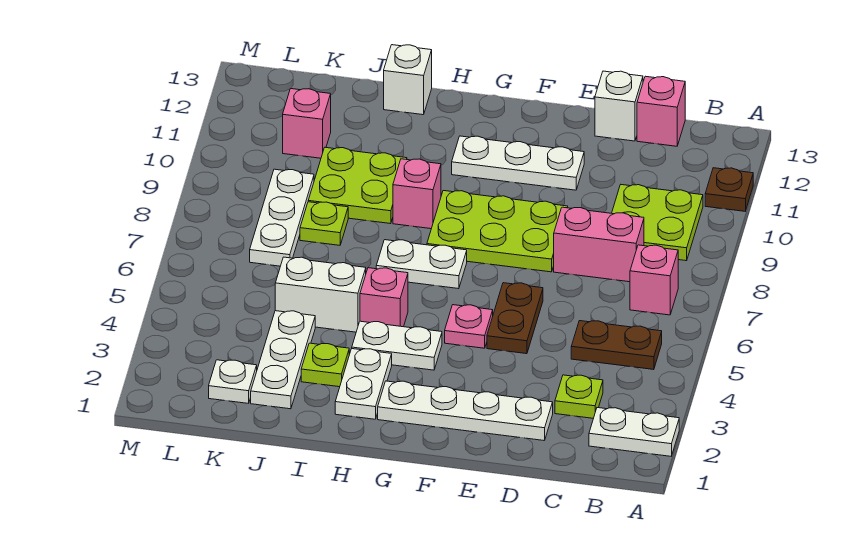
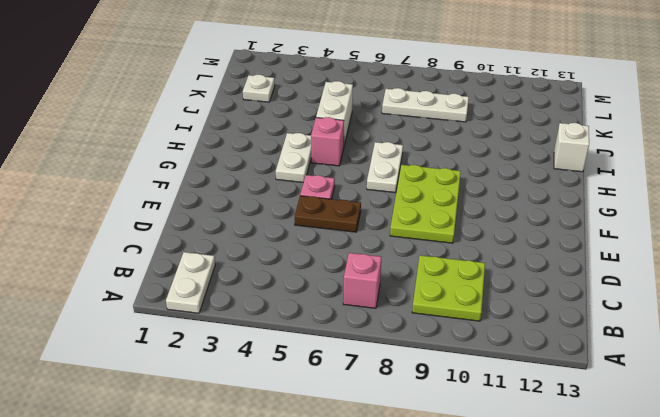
none -> brown plate A11 level 1
none -> brown plate B5:C5 level 1
none -> lime plate C3 level 1

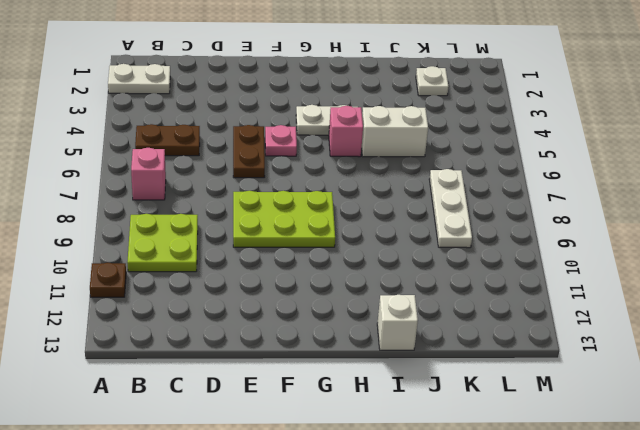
none -> lime plate C3 level 1
none -> pink brick C8:D8 level 1
none -> pink brick C13 level 1

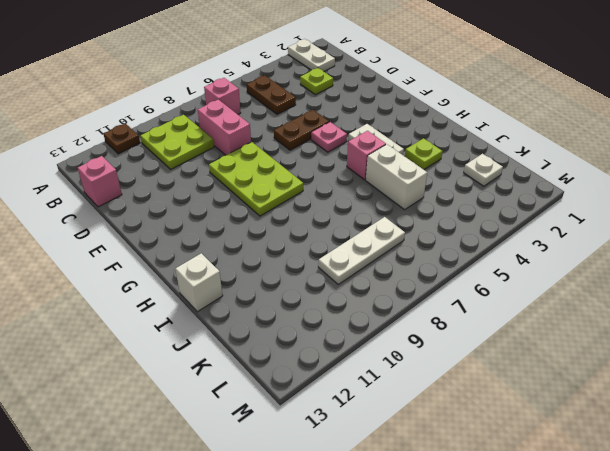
none -> white plate D2:G2 level 1
none -> white brick D13 level 1
none -> white plate E11:G11 level 1

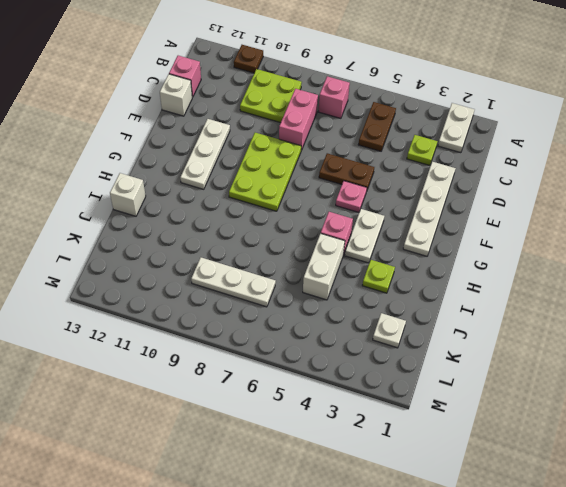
none -> white plate G7:H7 level 1
none -> white plate H2:H3 level 1
none -> pink brick H9 level 1

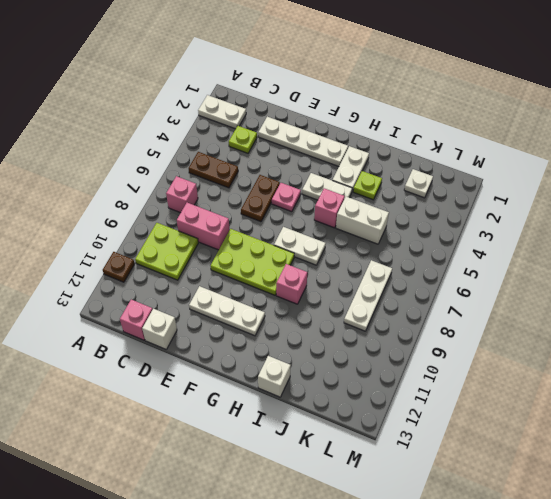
none -> lime plate I9:J10 level 1
none -> white plate J2:J4 level 1
none -> lime plate J8 level 1

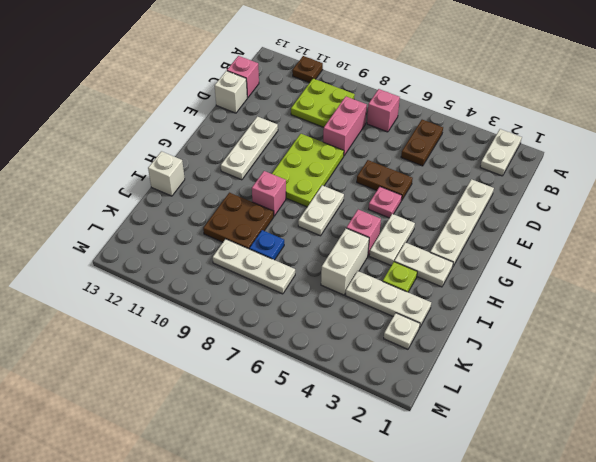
brown plate I9:J10 level 1 -> lime plate I9:J10 level 1
blue plate J8 level 1 -> lime plate J8 level 1
none -> lime plate C3 level 1
none -> pink brick K11 level 1

